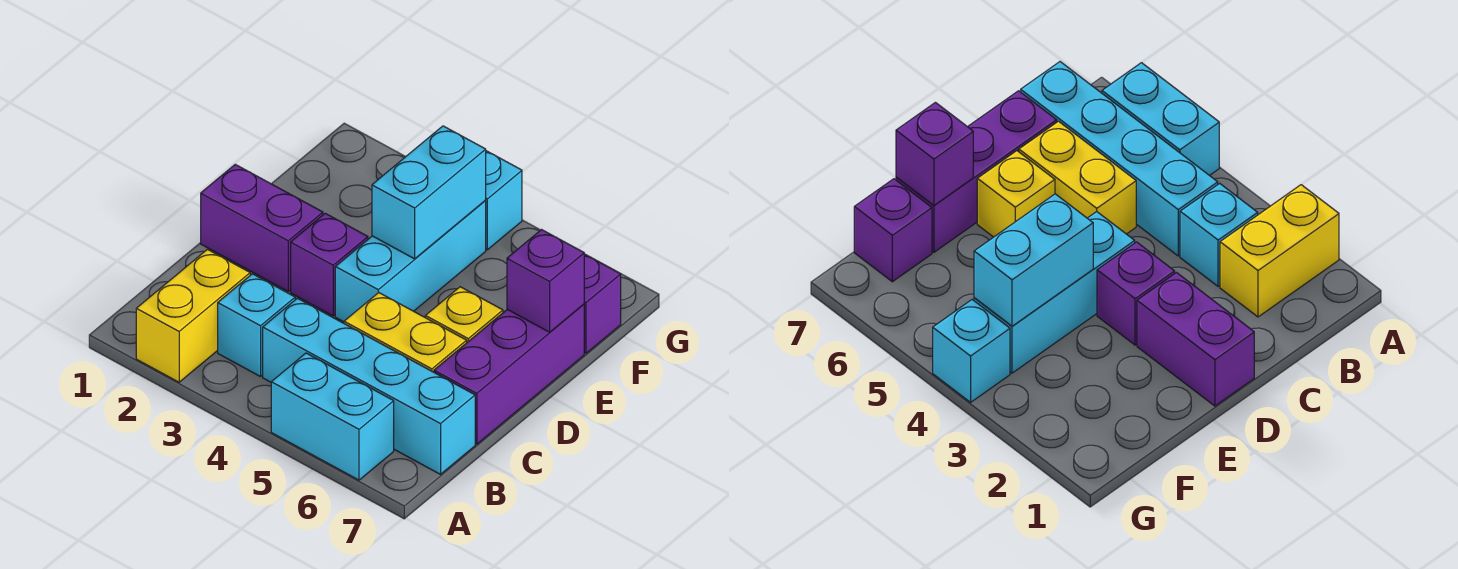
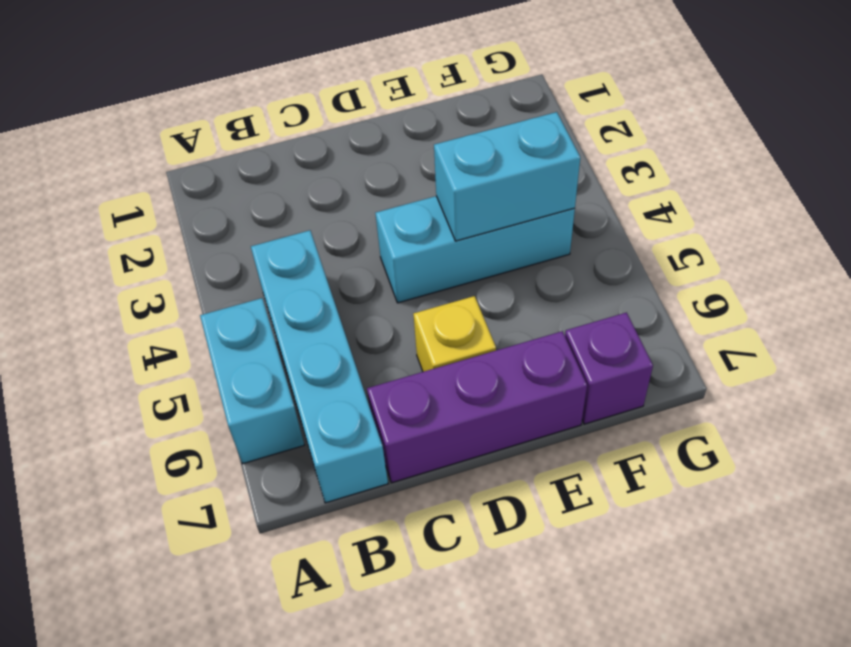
none -> yellow brick A2:B2 level 1
none -> cyan brick B3 level 1
none -> yellow brick C5:C6 level 1

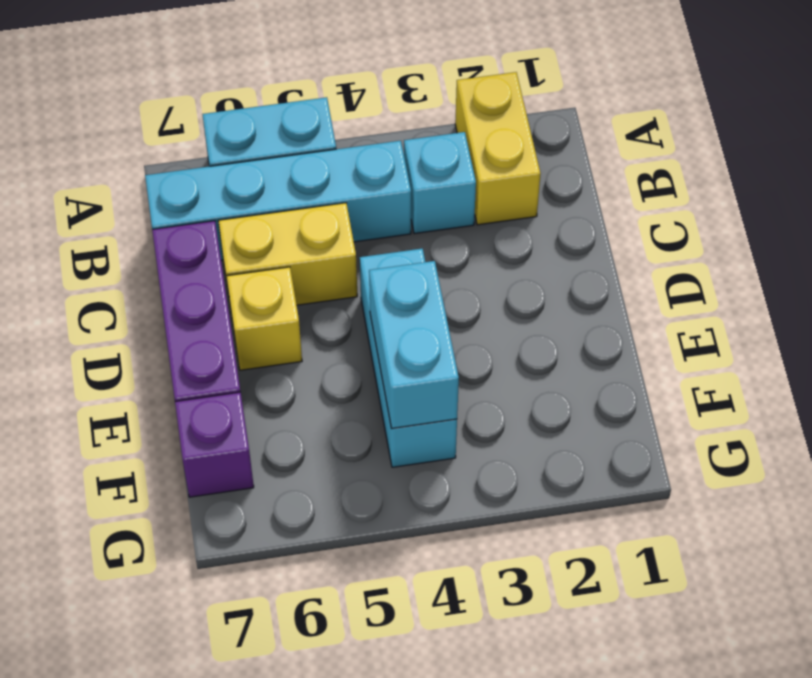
none -> purple brick D1:D2 level 1
none -> purple brick D3 level 1
none -> cyan brick G4 level 1

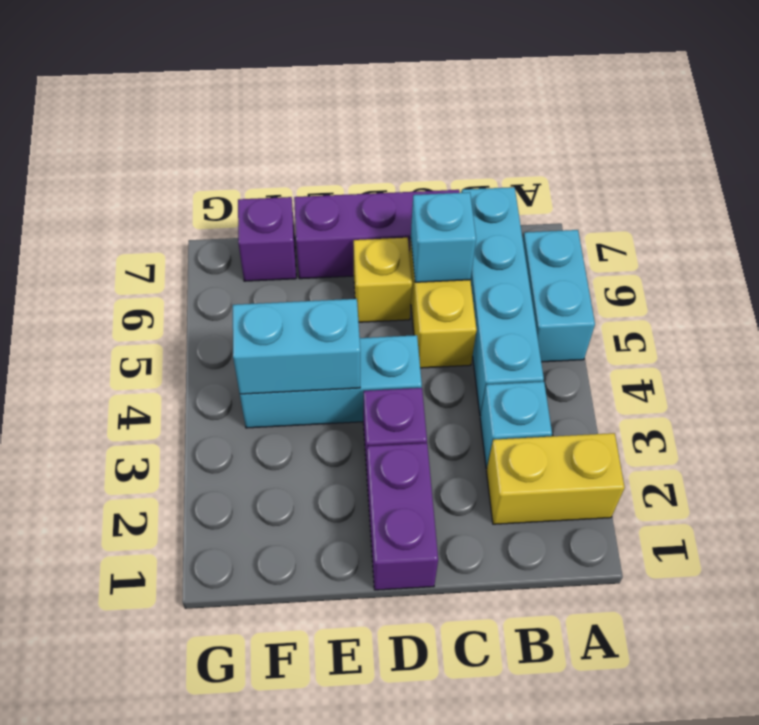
cyan brick C6 level 2 -> cyan brick G4 level 1
none -> purple brick E7 level 2

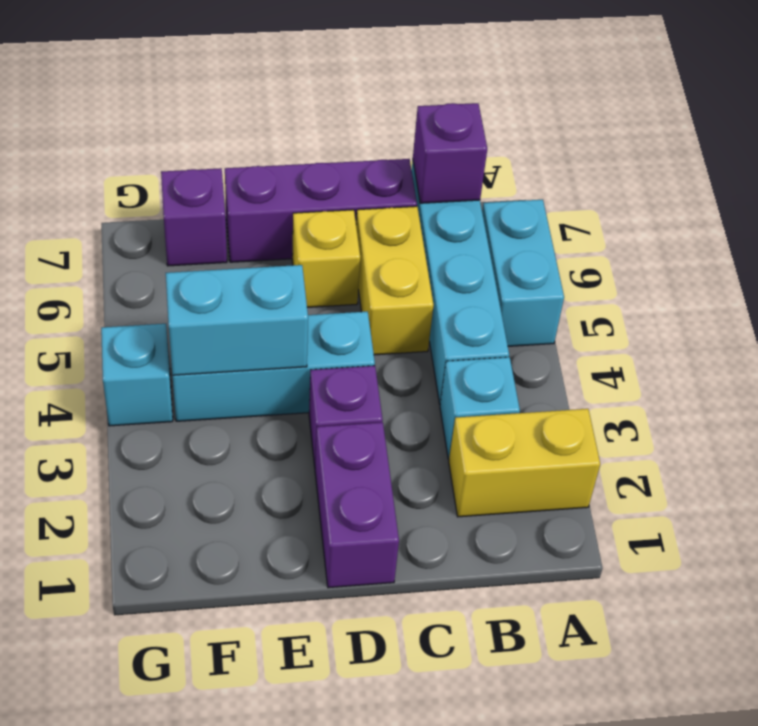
purple brick B7 level 2 -> purple brick E7 level 2

